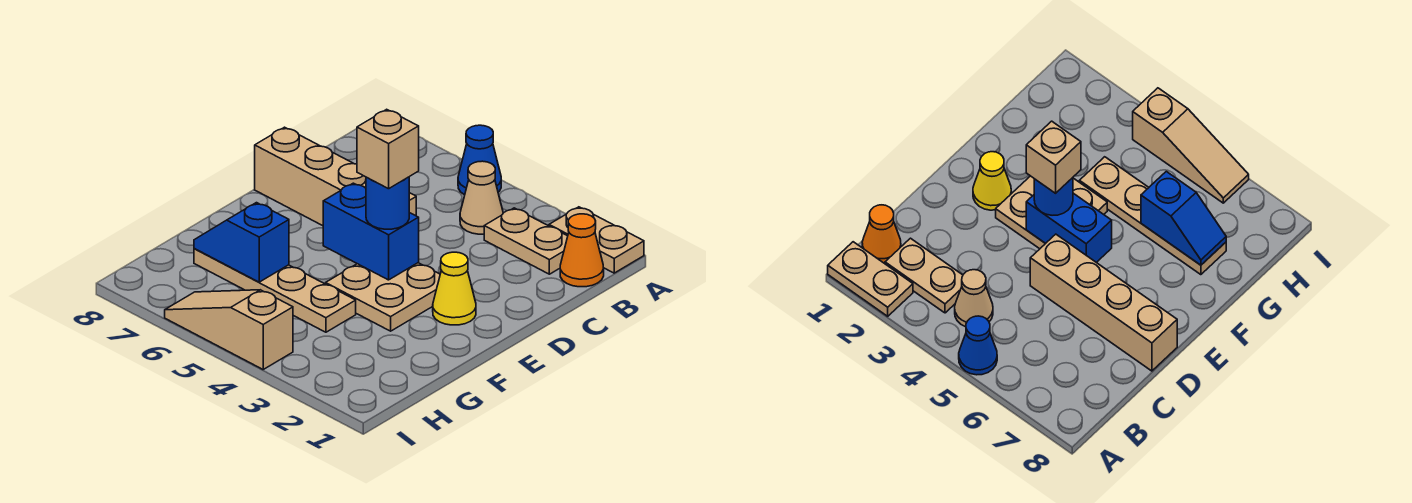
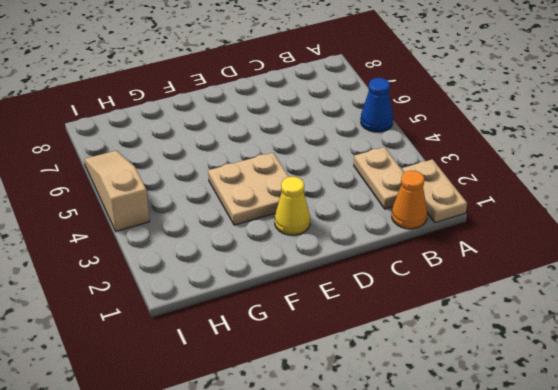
none -> tan cone B4 level 1
none -> tan brick D5:D8 level 1
none -> tan plate G4:G7 level 1

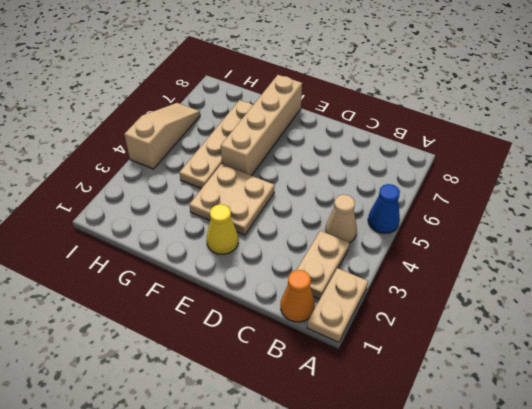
tan brick F5:F8 level 1 -> tan brick D5:D8 level 1
none -> blue brick E4:E5 level 2
none -> blue slope G6:G7 level 2 top 6
none -> blue round brick E4 level 3

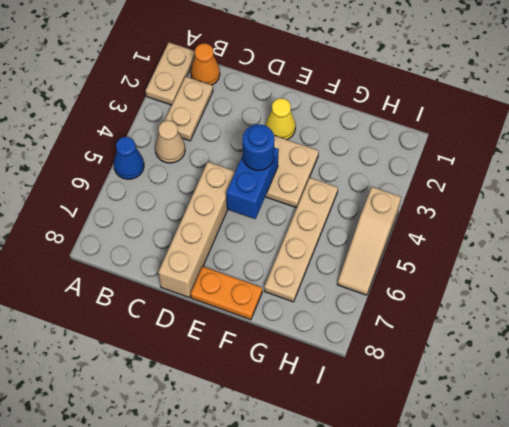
orange plate E8:F8 level 1 -> none
none -> blue slope G6:G7 level 2 top 6
none -> tan brick E4 level 4

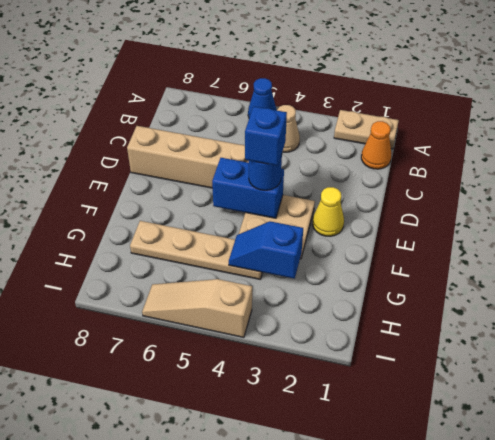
blue brick E4 level 4 -> tan brick E4 level 4
blue slope G3:G4 level 2 top 3 -> blue slope G6:G7 level 2 top 6
none -> tan plate B2:B3 level 1

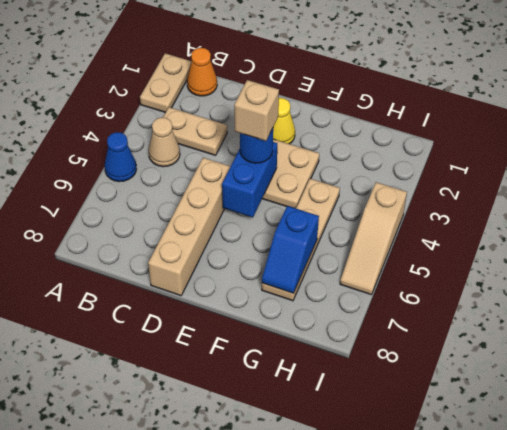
tan plate B3:C3 level 1 -> tan plate B2:B3 level 1

